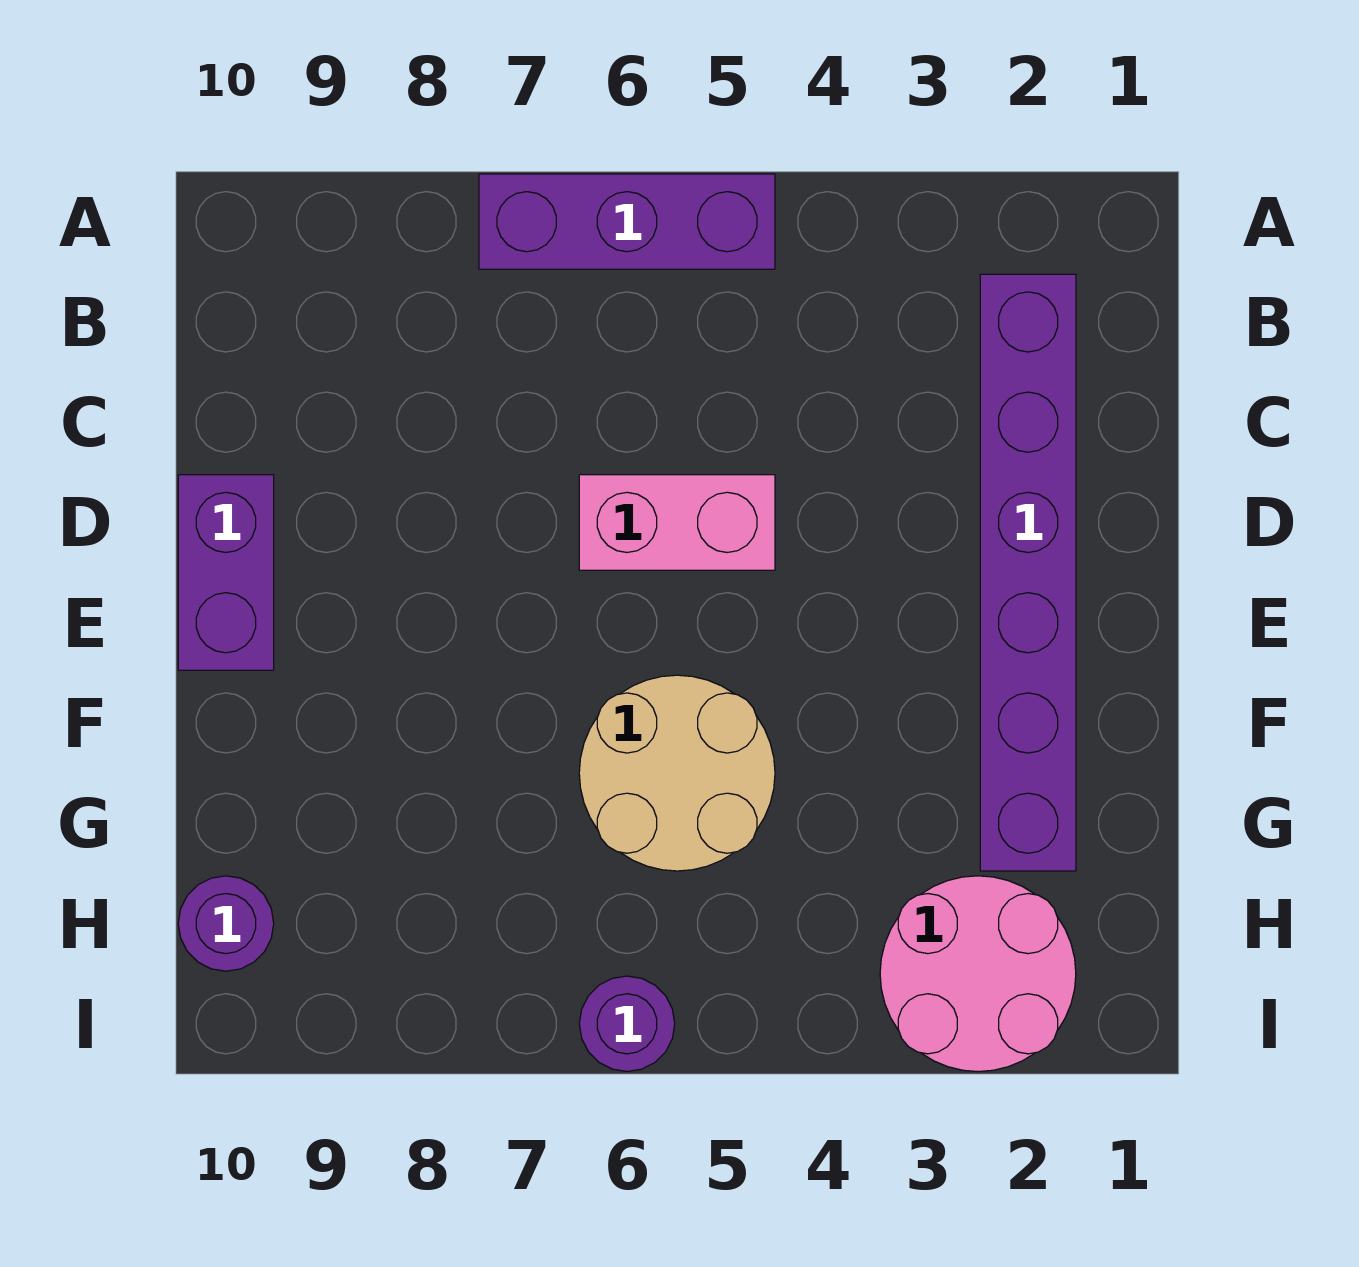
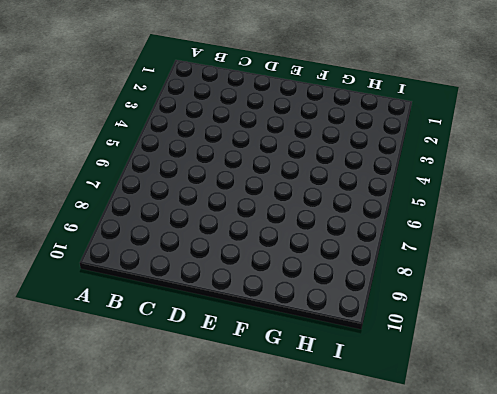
none -> purple brick A5:A7 level 1
none -> purple brick B2:G2 level 1

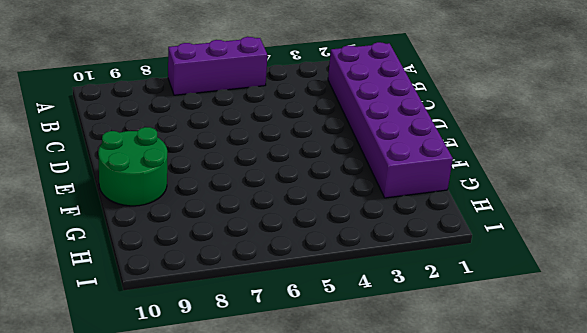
purple brick B1:G2 level 1 -> purple brick B2:G2 level 1
green round brick E9:F10 level 1 -> purple brick D10:E10 level 1
none -> pink brick D5:D6 level 1
none -> tan round brick F5:G6 level 1

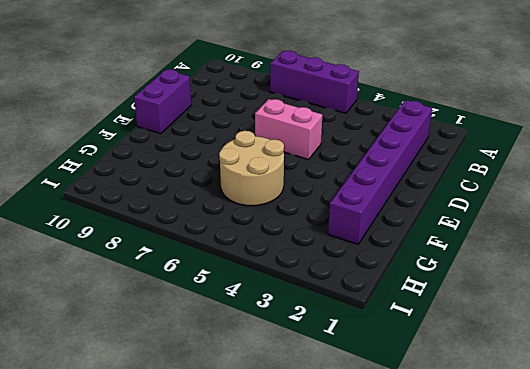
none -> pink round brick H2:I3 level 1
none -> purple round brick H10 level 1

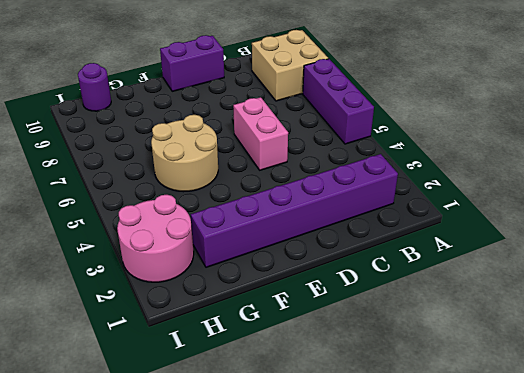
tan brick A8:B9 level 1 -> none
none -> purple round brick I6 level 1

